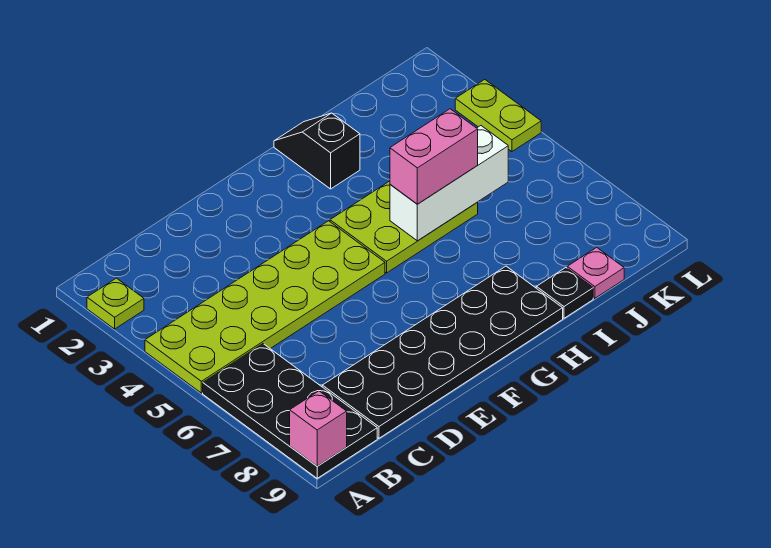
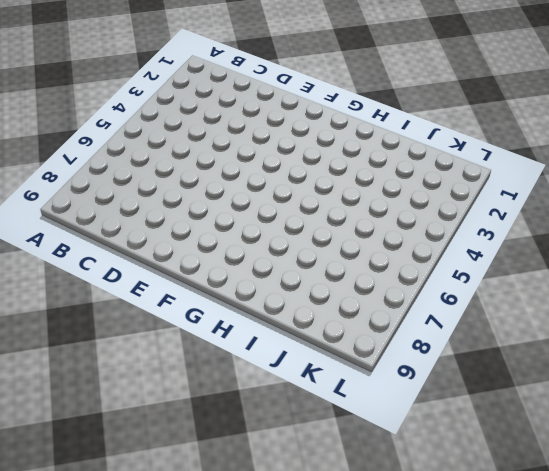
none -> lime plate A2 level 1
none -> lime plate A4:F5 level 1
none -> black plate A6:B9 level 1

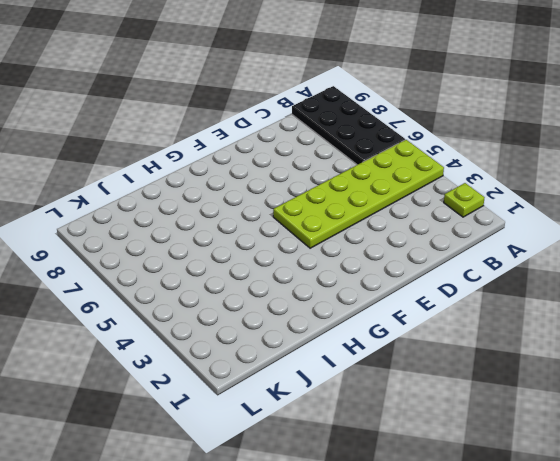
none -> black plate C8:H9 level 1
none -> lime plate G4:I5 level 1
none -> black slope H1:H2 level 1 top 2

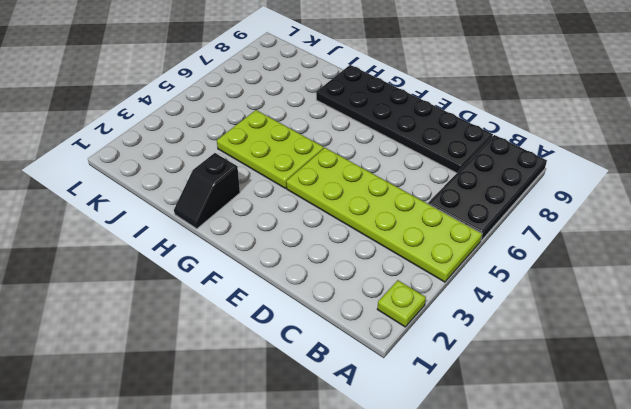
none -> black plate I9 level 1
none -> pink plate J9 level 1
none -> lime plate L3:L4 level 1

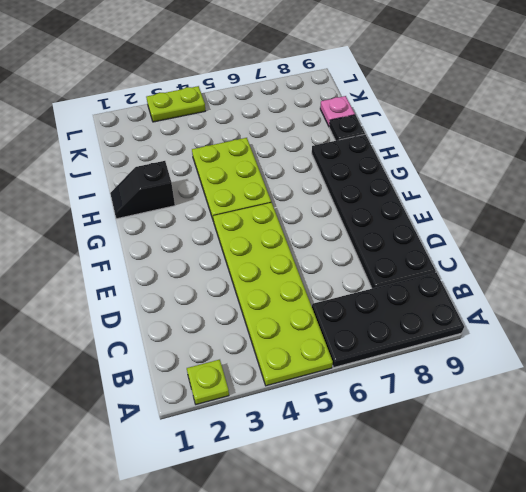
none -> pink brick A9 level 2
none -> white brick H5:J5 level 2
none -> pink brick H5:I5 level 3

